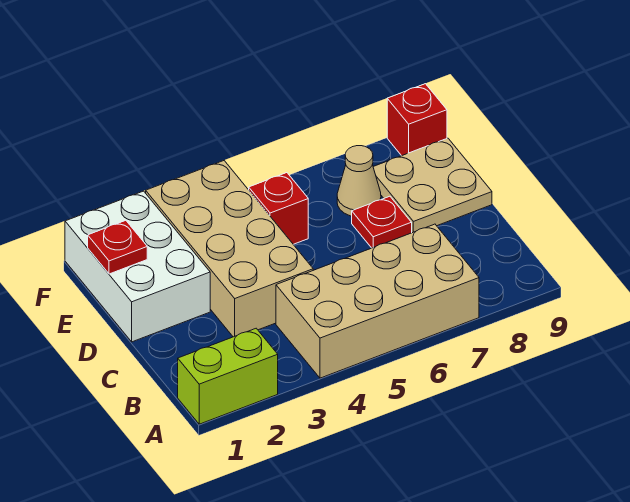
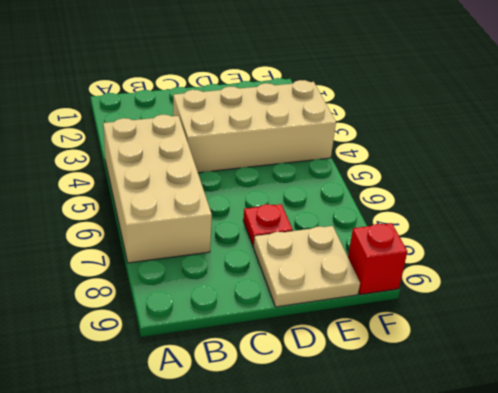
none -> lime brick A1:A2 level 1
none -> white brick D1:F2 level 1

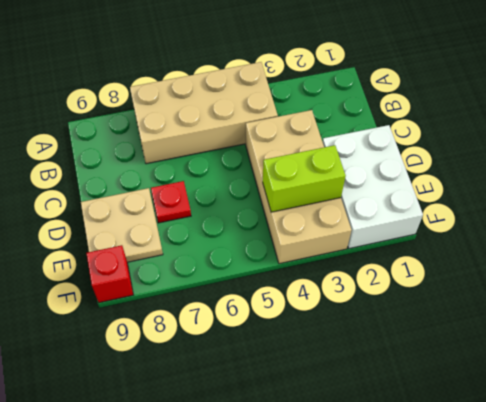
lime brick E3:E4 level 2 -> lime brick A1:A2 level 1
none -> red brick E5 level 1
none -> tan cone E7 level 1

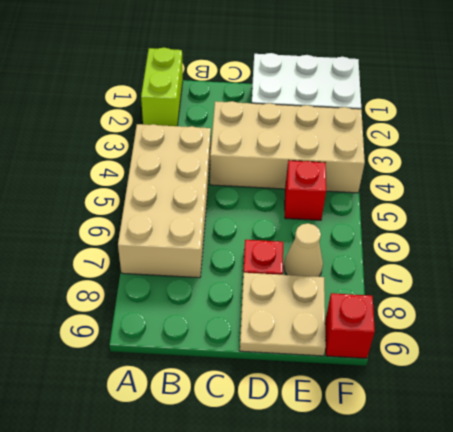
none -> red plate E1 level 2

